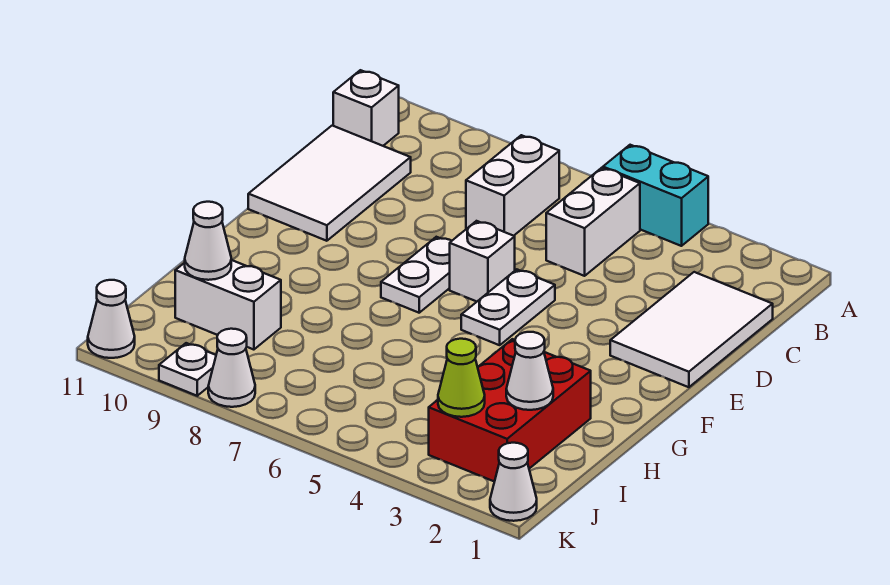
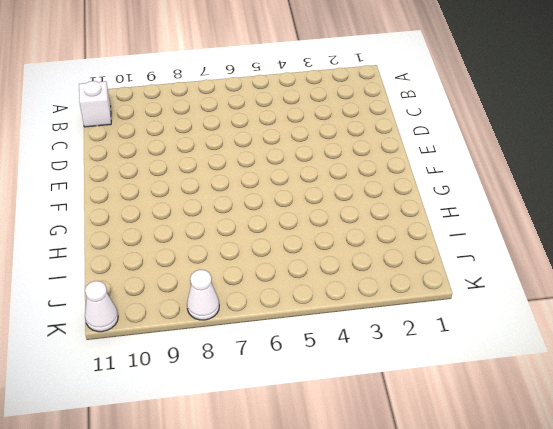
none -> cyan brick A4:A5 level 1
none -> white brick B5:C5 level 1
none -> white brick B7:C7 level 1

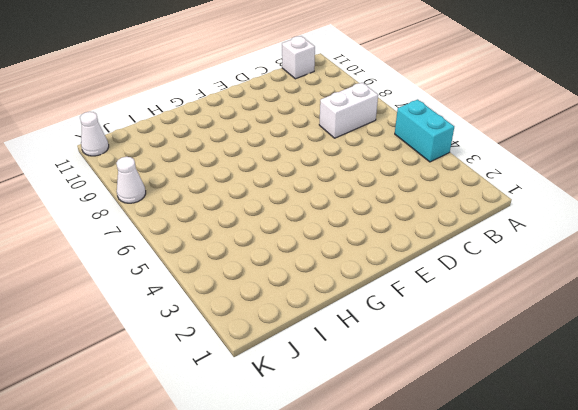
none -> white brick B5:C5 level 1
none -> white tile C1:E2 level 1
none -> white tile C10:E11 level 1

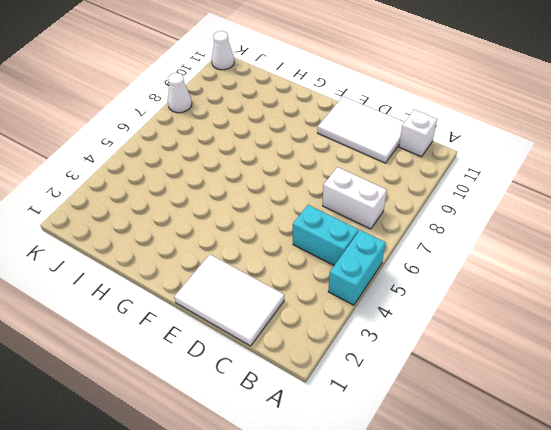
cyan brick B5:C5 level 1 -> white brick B5:C5 level 1
none -> white plate E5:F5 level 1
none -> white brick E6 level 1
none -> white plate E7:F7 level 1

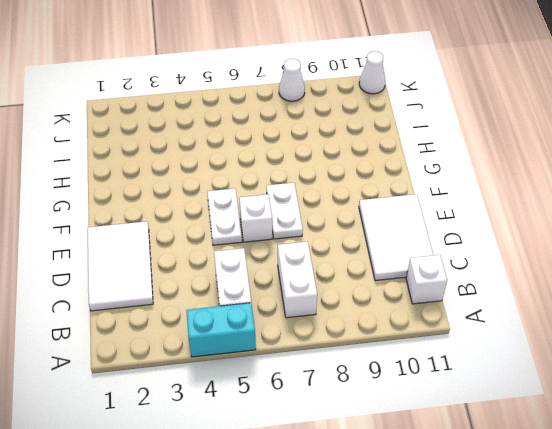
none -> red brick H2:J3 level 1
none -> white brick I9:I10 level 1
none -> white cone K1 level 1

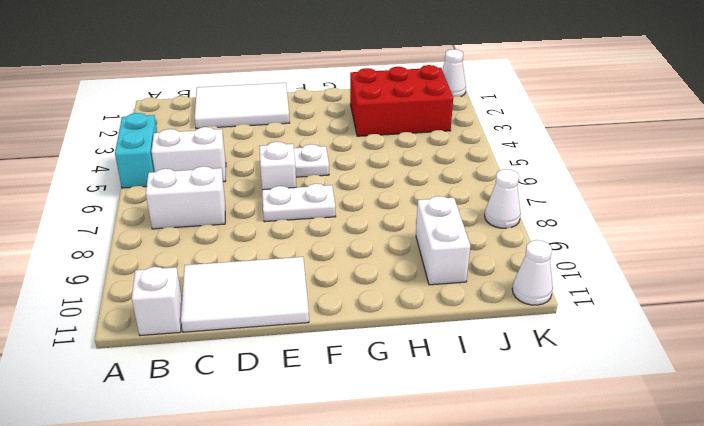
none -> white plate K9 level 1
none -> white cone I2 level 2
none -> white cone I10 level 2

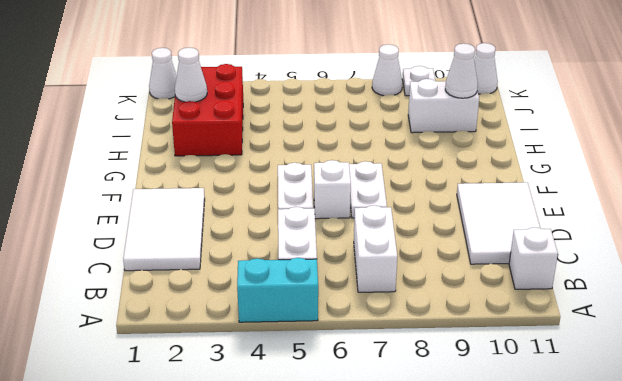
none -> lime cone J3 level 2

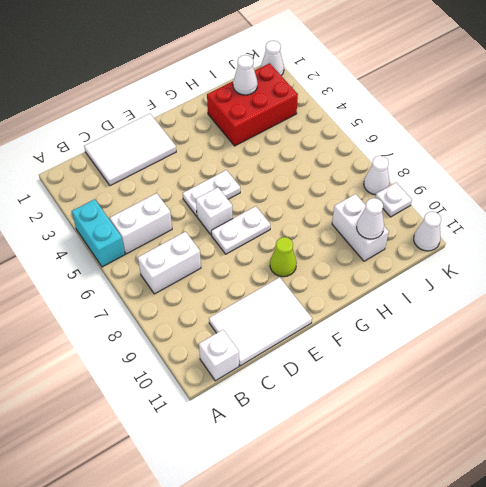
lime cone F9 level 1 -> lime cone J3 level 2

